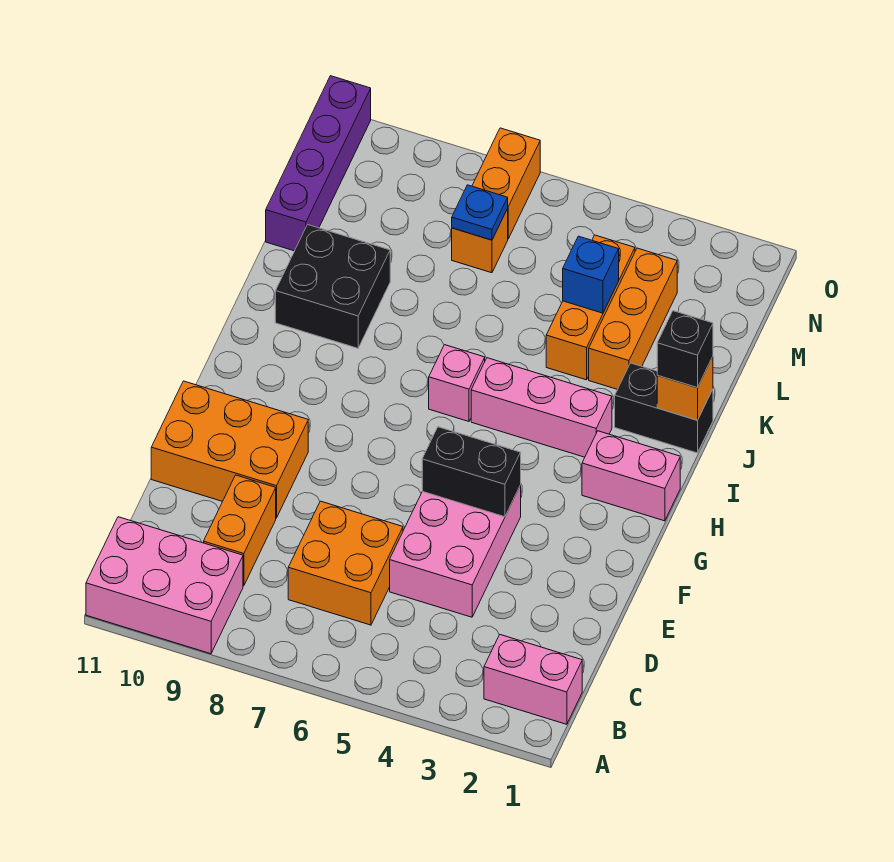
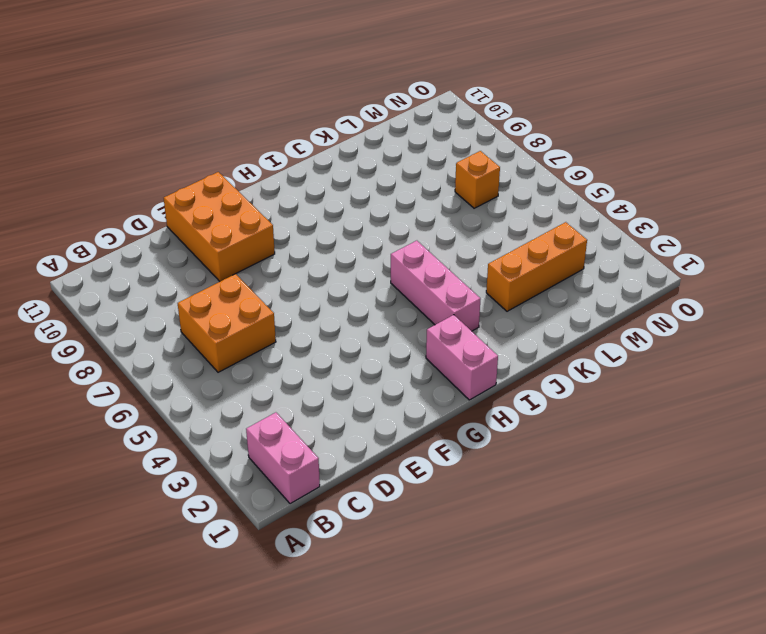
none -> pink brick A9:B11 level 1
none -> orange brick C9:D9 level 1
none -> pink brick D4:F5 level 1

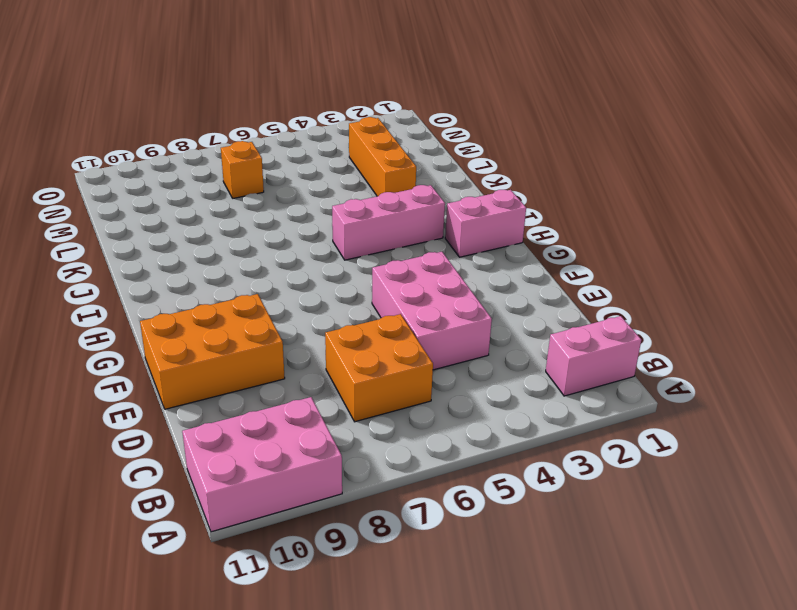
none -> orange brick C9:D9 level 1
none -> pink brick I6 level 1
none -> black brick J1:J2 level 1

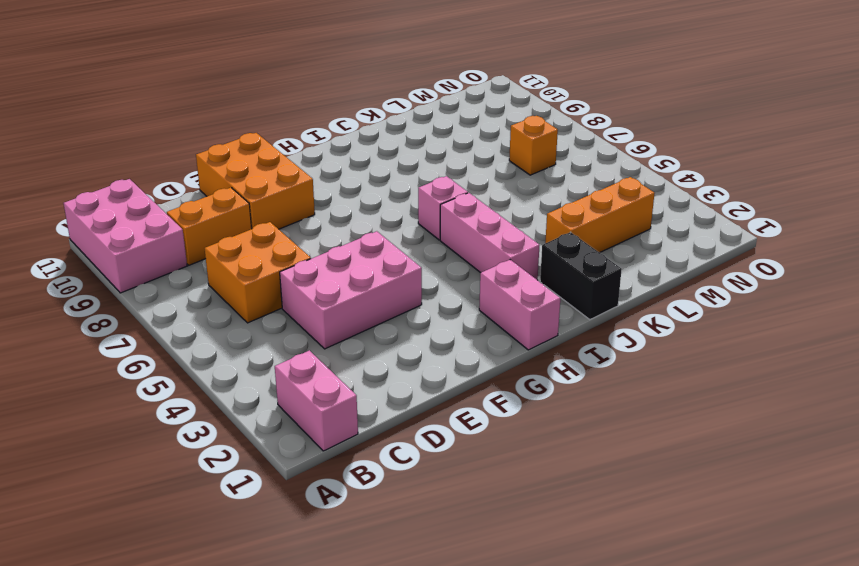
none -> black brick J9:K10 level 1
none -> orange brick K4:M4 level 1
none -> purple brick L11:O11 level 1

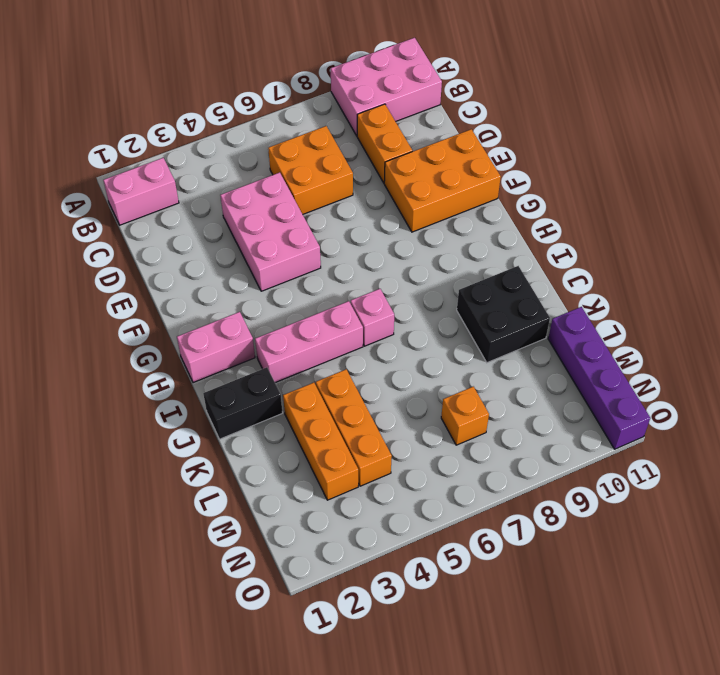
none -> orange brick N7:O7 level 1
none -> black brick F4:F5 level 2
none -> orange brick J1 level 2

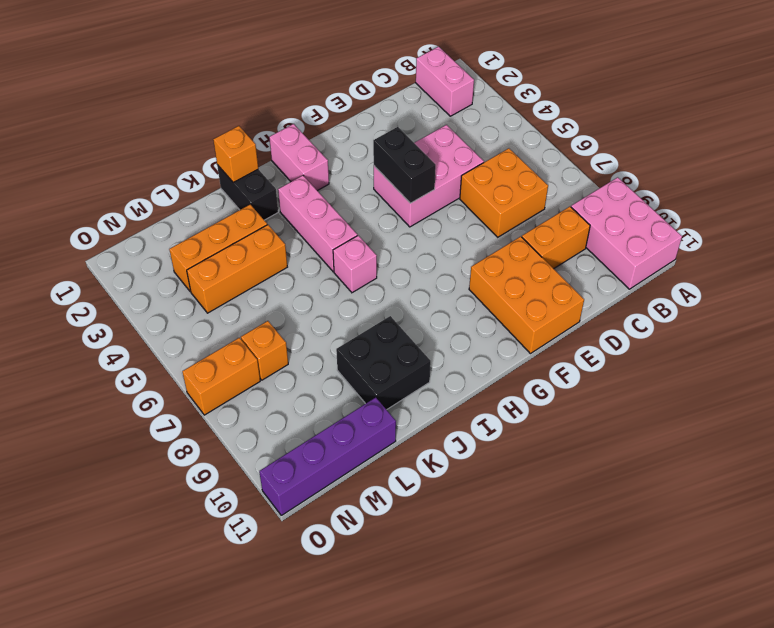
none -> blue brick L4 level 2
none -> blue plate M7 level 2
none -> black brick J1 level 3

